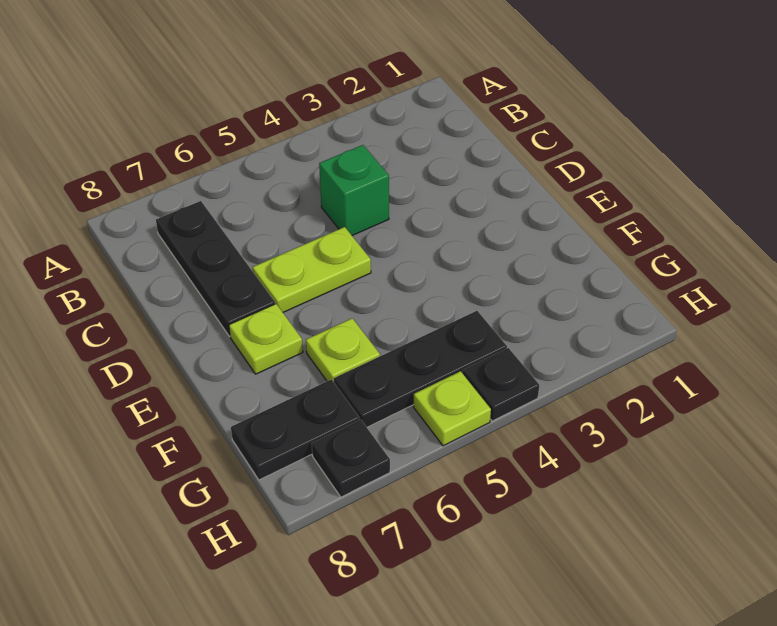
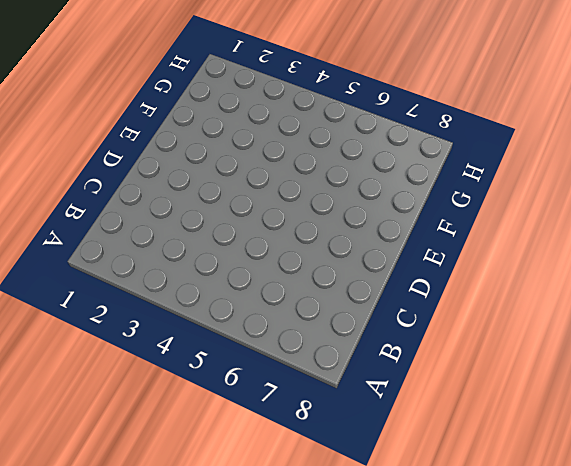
none -> black plate B7:D7 level 1
none -> green brick C4 level 1

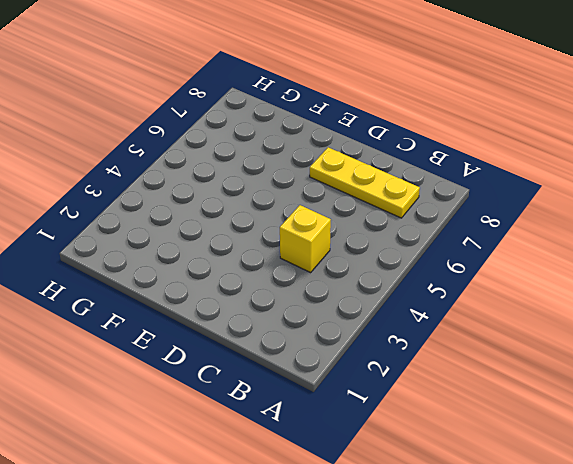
yellow plate B7:D7 level 1 -> black plate B7:D7 level 1
yellow brick C4 level 1 -> green brick C4 level 1
none -> lime plate D5:D6 level 1
none -> lime plate E7 level 1

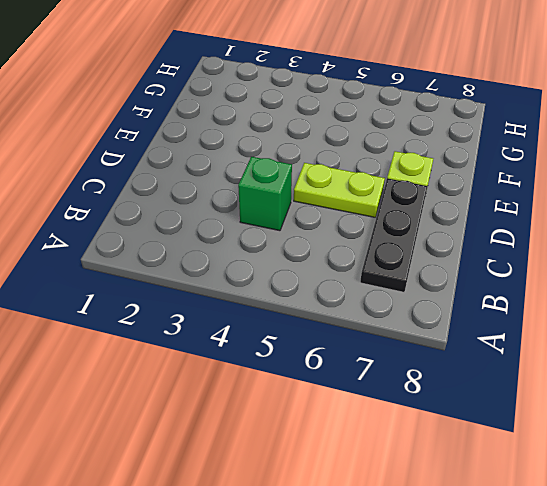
none -> lime plate F6 level 1
none -> black plate G4:G6 level 1

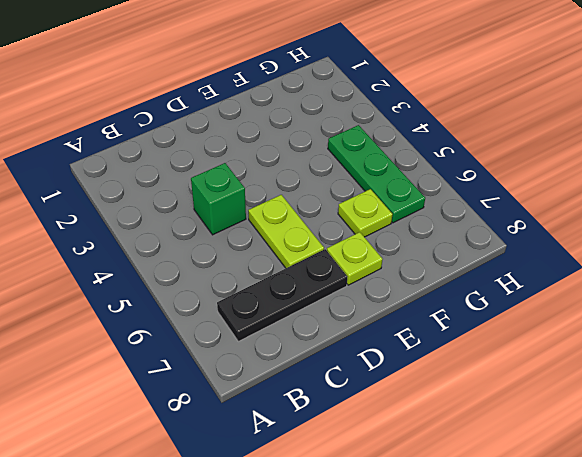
green plate G4:G6 level 1 -> black plate G4:G6 level 1
none -> black plate G7:G8 level 1
none -> black plate H4 level 1

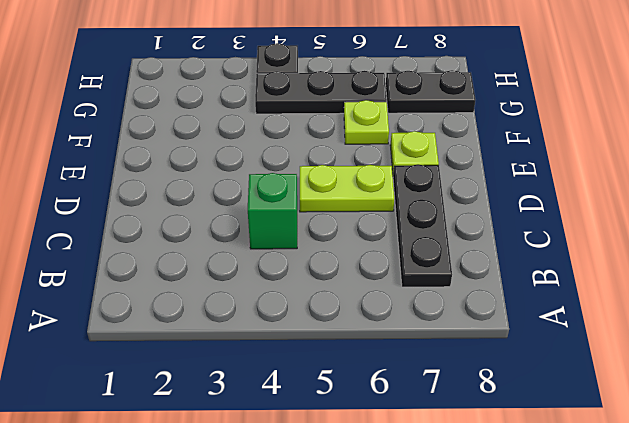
none -> lime plate H5 level 1
none -> black plate H7 level 1

